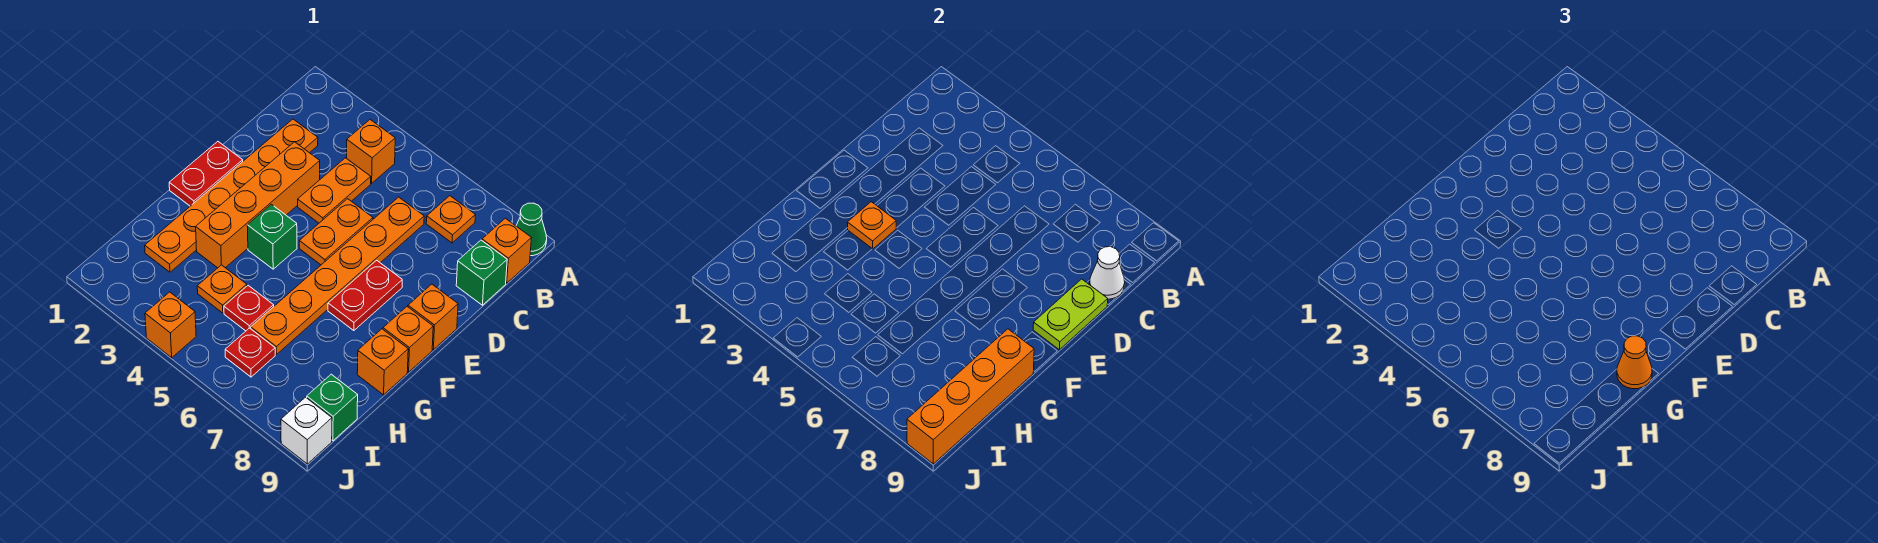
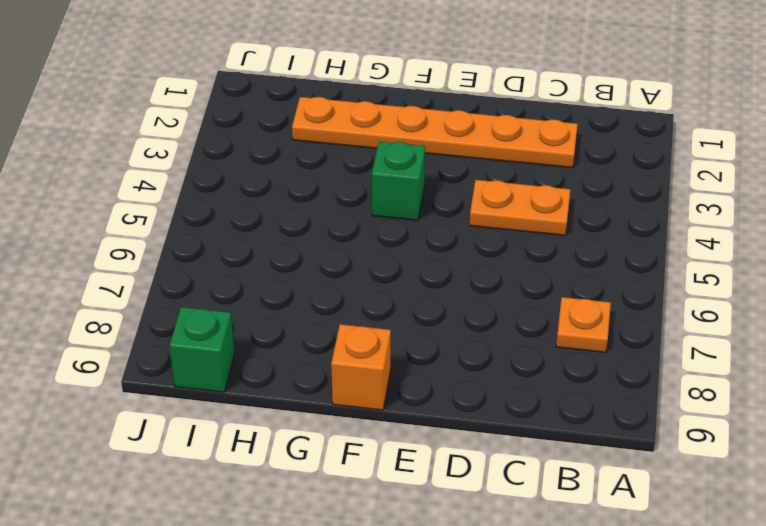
none -> green cone A9 level 1
none -> orange brick B4 level 1
none -> orange brick B9 level 1

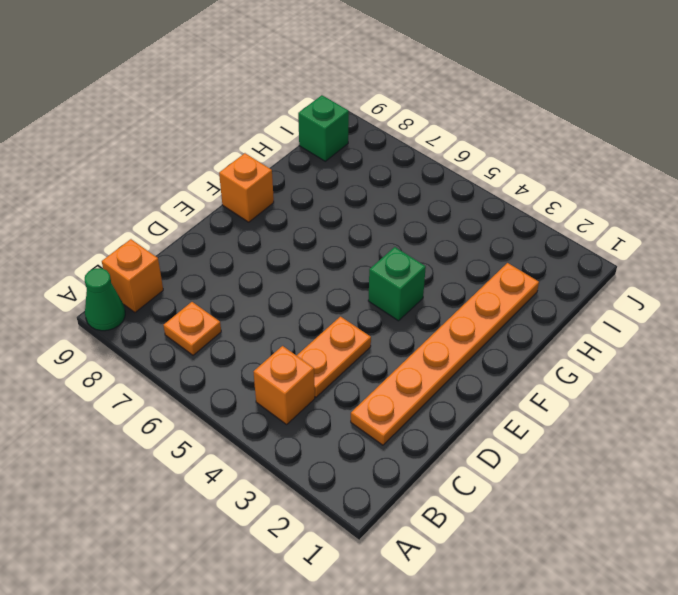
none -> orange plate C6:H6 level 1
none -> green brick C9 level 1
none -> orange brick D3:G3 level 1

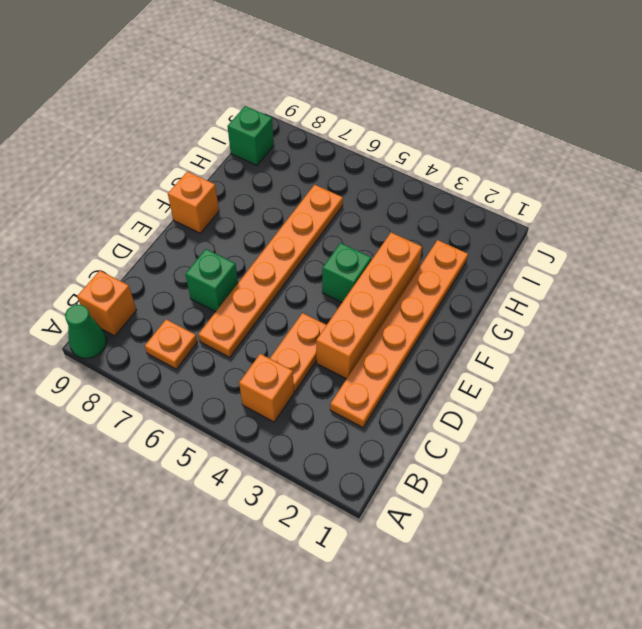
green brick D7 level 1 -> green brick C9 level 1
none -> orange plate D5:E5 level 1
none -> red plate E1:F1 level 1
none -> red plate E7:F7 level 1

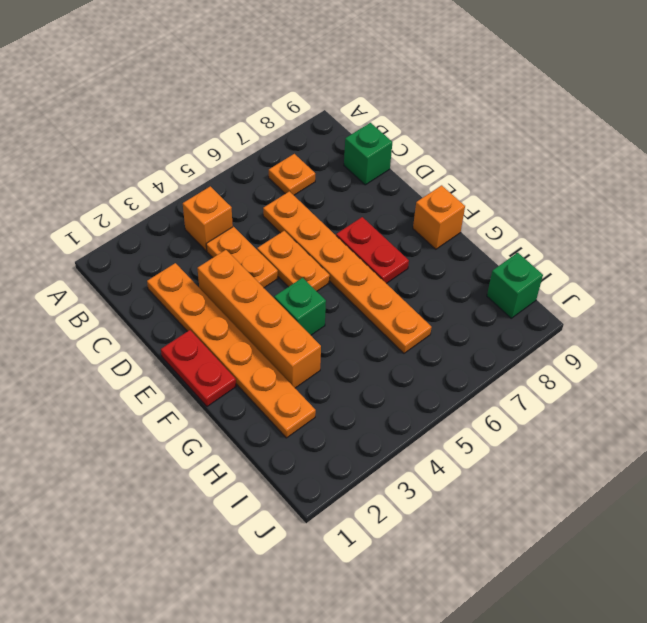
none -> green cone A9 level 1
none -> orange brick B9 level 1
none -> orange brick E9 level 1

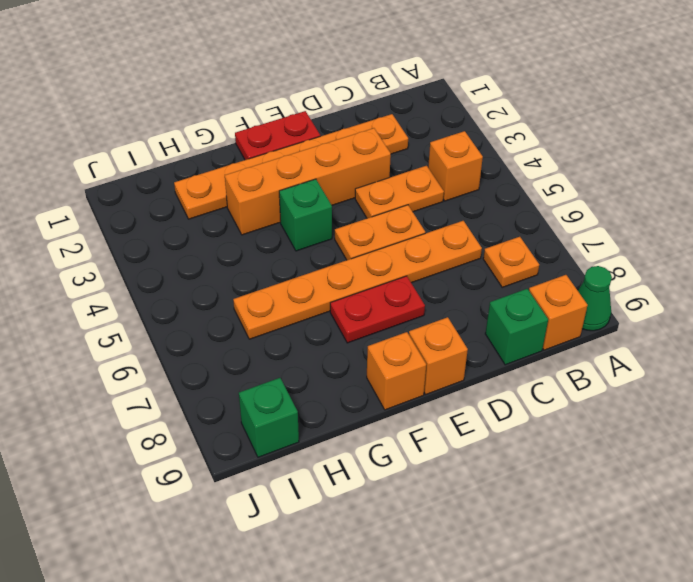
none -> orange brick G9 level 1
none -> orange plate H4 level 1
none -> red plate H5 level 1

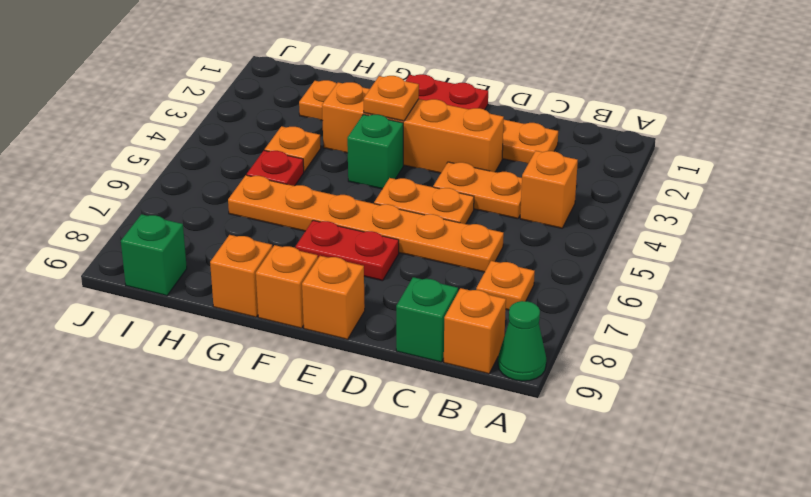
none -> red plate I6 level 1
none -> orange brick J4 level 1
none -> white brick J9 level 1

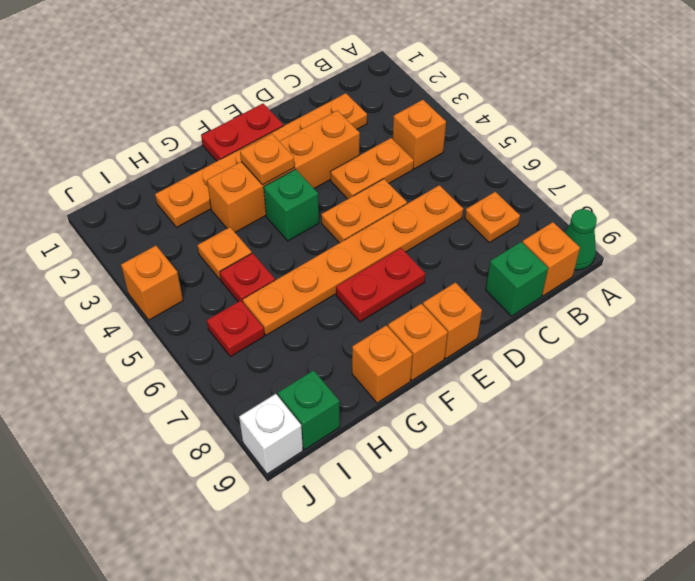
none -> white cone C9 level 2
none -> lime plate D9:E9 level 2
none -> orange brick G9:J9 level 2

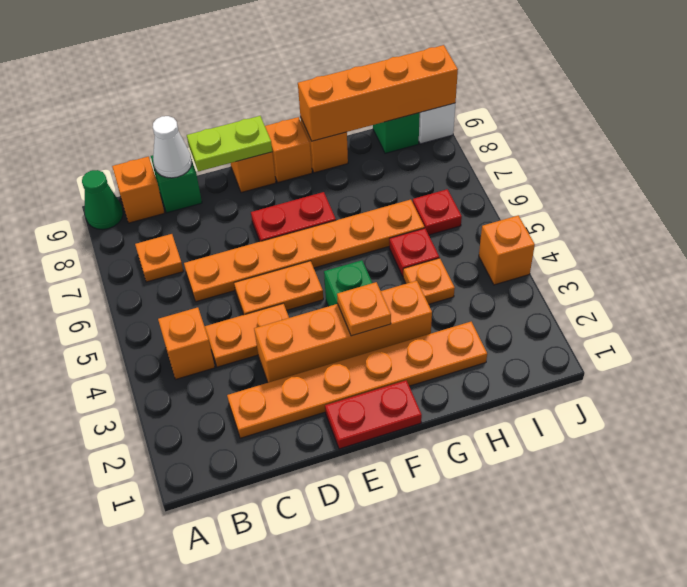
none -> orange cone G9 level 3

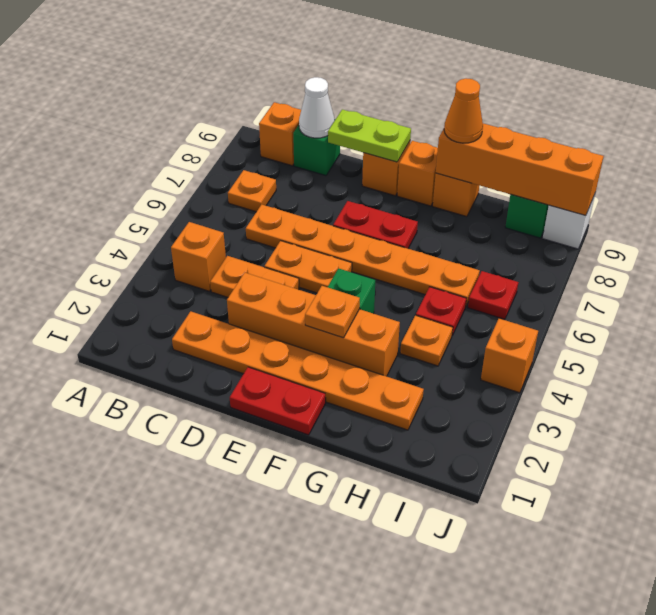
none -> green cone A9 level 1

